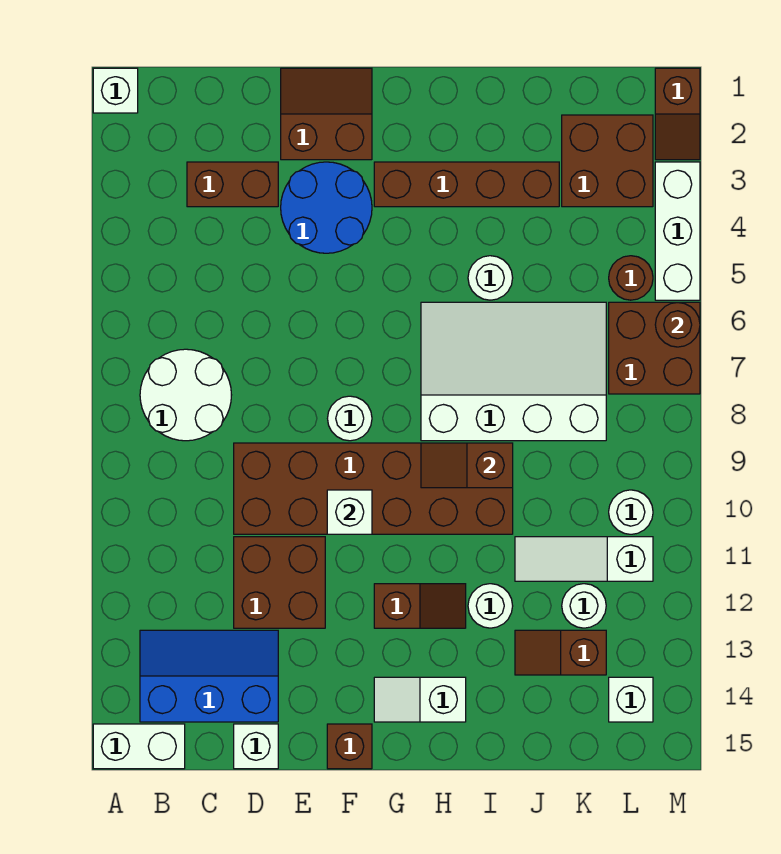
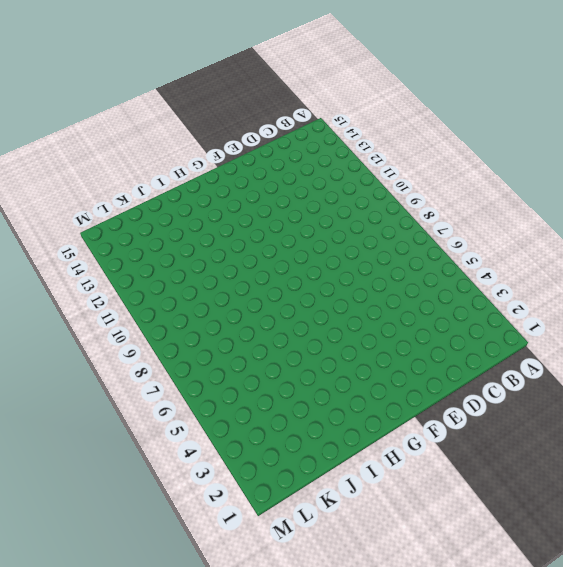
none -> white brick A1 level 1
none -> white brick A15:B15 level 1
none -> white round brick B7:C8 level 1
none -> blue slope B13:D14 level 1 top 14

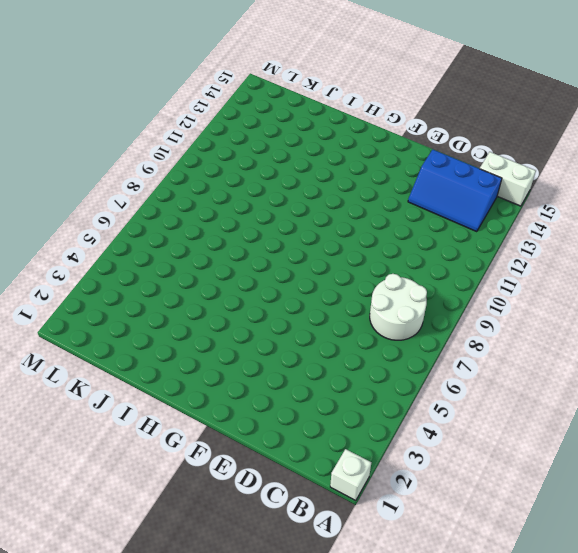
none -> brown brick C3:D3 level 1
none -> brown brick D9:I10 level 1
none -> brown brick D11:E12 level 1
none -> white brick D15 level 1

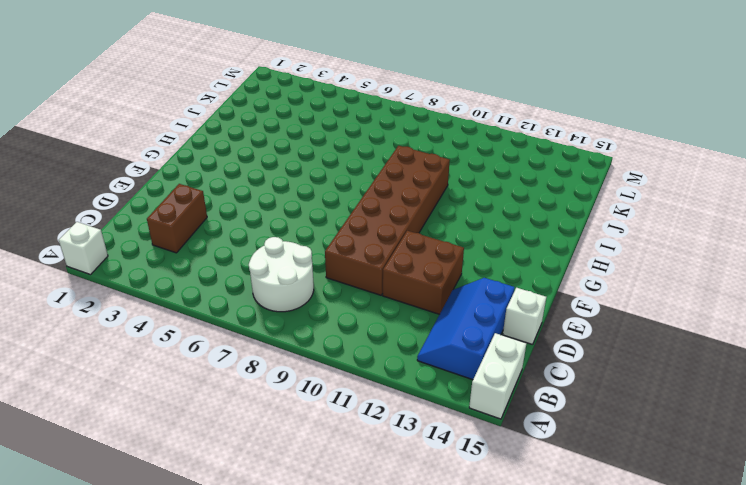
none -> brown slope E1:F2 level 1 top 2
none -> blue round brick E3:F4 level 1
none -> white round brick F8 level 1
none -> brown brick F15 level 1

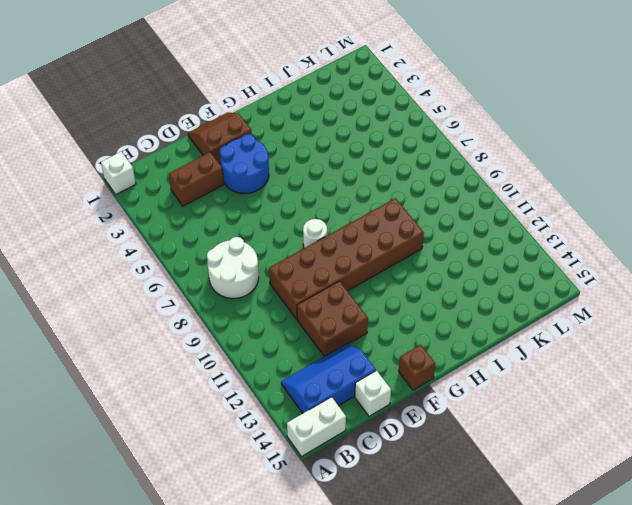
none -> brown brick G3:J3 level 1
none -> brown slope G12:H12 level 1 top G
none -> white slope G14:H14 level 1 top H
none -> white slope H6:K8 level 1 top 8

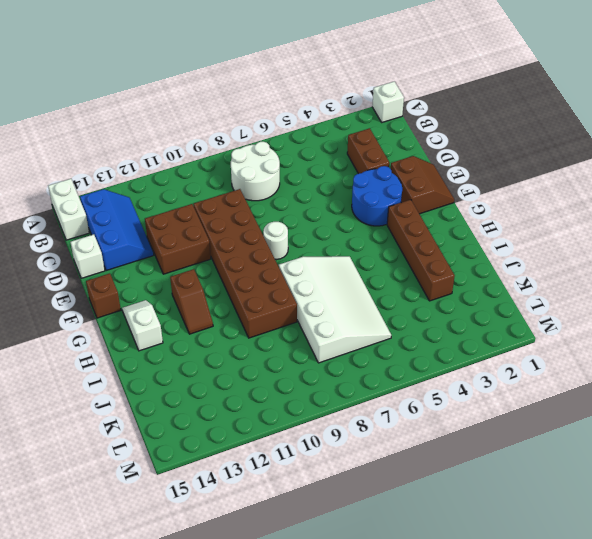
none -> white round brick I5 level 1
none -> white round brick I12 level 1
none -> white slope J11:L11 level 1 top L
none -> brown slope J13:K13 level 1 top K

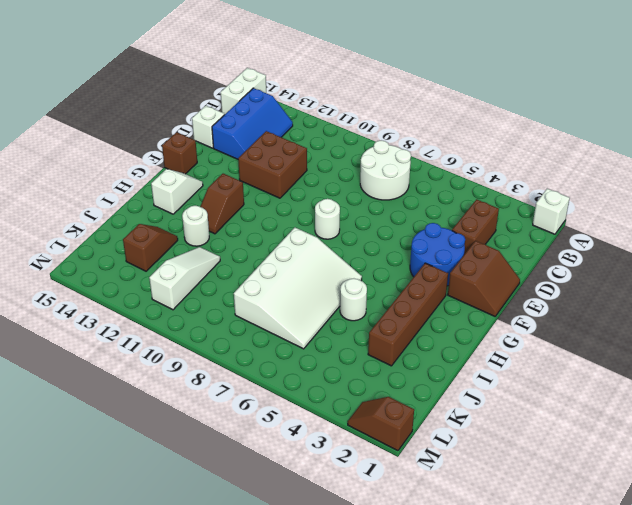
none -> brown brick D9:I10 level 1
none -> brown brick K2:L3 level 1
none -> white round brick K12 level 1
none -> brown round brick L5 level 1

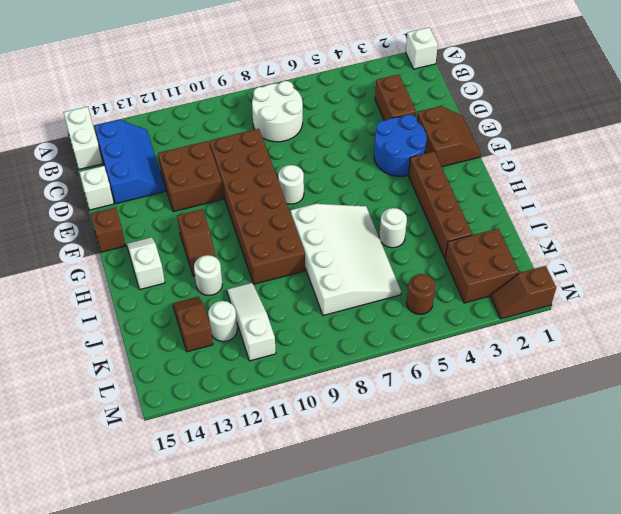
none -> brown brick L6:M7 level 1
none -> white round brick L10 level 1
none -> white brick L14 level 1
none -> white brick M3:M5 level 1

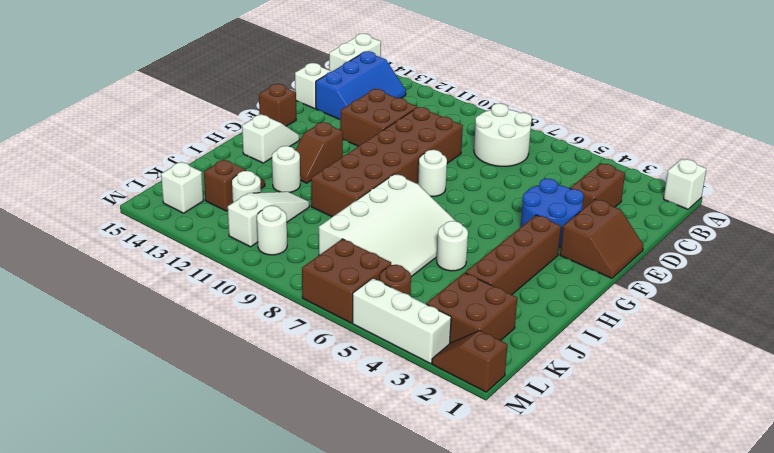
none -> white brick F10 level 2
none -> brown slope H9:I9 level 2 top I
none -> brown round brick M6 level 2

